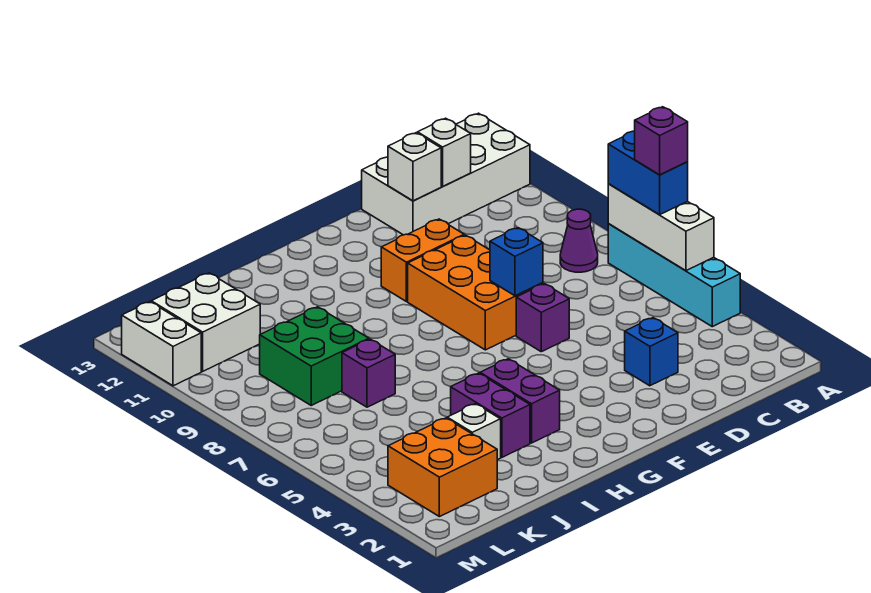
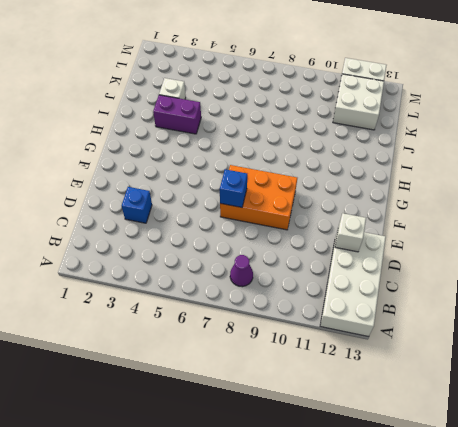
none -> cyan brick A4:A7 level 1
none -> purple brick E6 level 1
none -> orange brick E10:F10 level 1

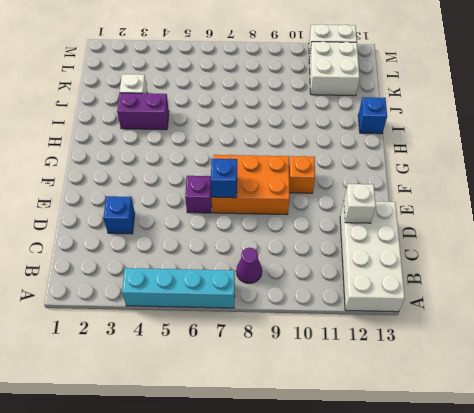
orange brick F10 level 1 -> orange brick E10:F10 level 1
blue brick I13 level 1 -> none
none -> purple brick H3:H4 level 1
none -> purple brick J7 level 1
none -> green brick J8:K9 level 1

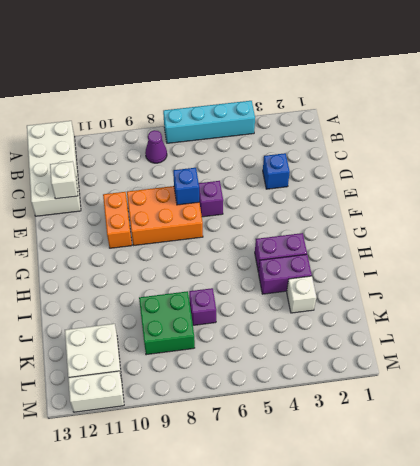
none -> orange brick K2:L3 level 1
none -> white brick A5:A7 level 2
none -> white brick C12 level 2

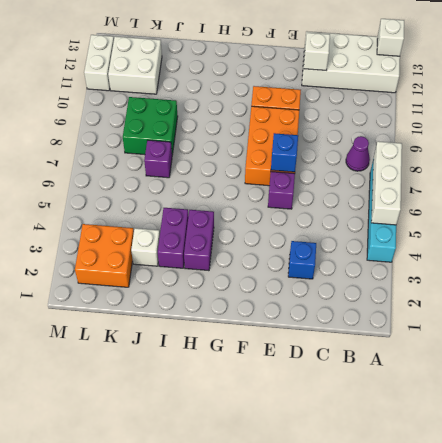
white brick A13 level 2 -> white brick C12 level 2
none -> blue brick A6:A7 level 3
none -> purple brick A6 level 4

